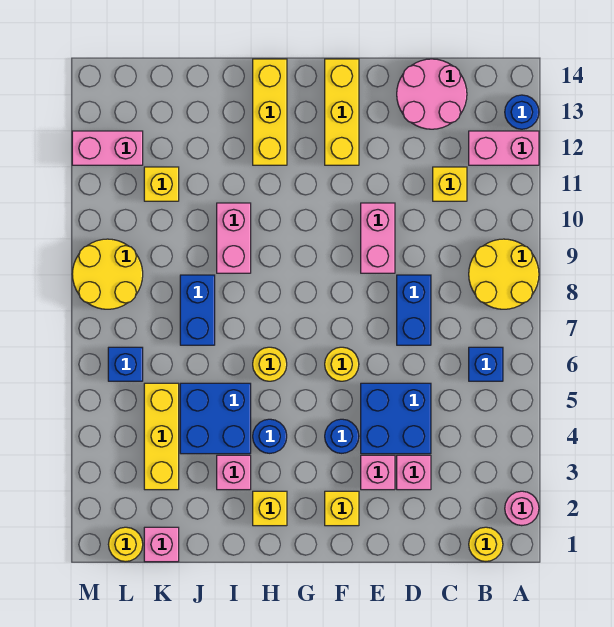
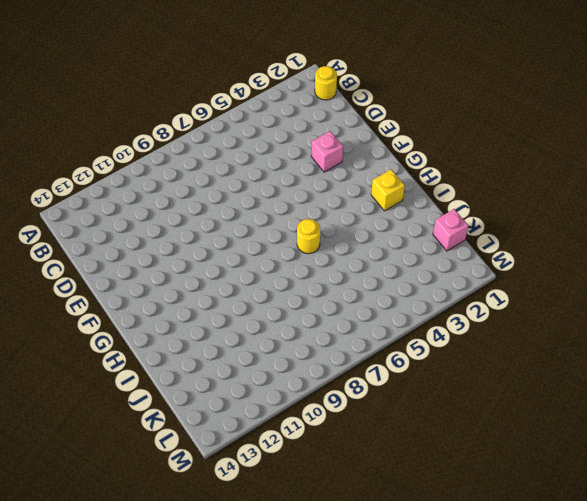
none -> pink round brick A2 level 1
none -> yellow round brick A8:B9 level 1
none -> pink brick A12:B12 level 1
none -> blue round brick A13 level 1

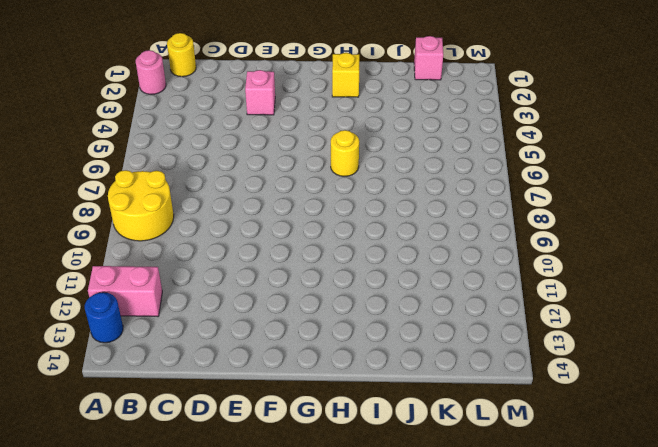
none -> blue brick B6 level 1
none -> yellow brick C11 level 1
none -> pink round brick C13:D14 level 1
none -> pink brick D3 level 1

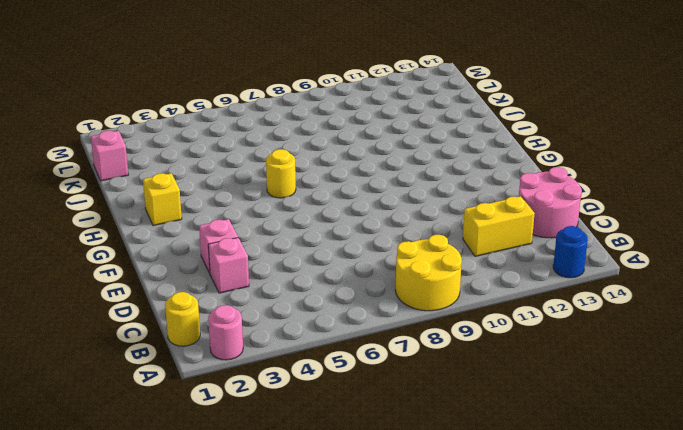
yellow brick C11:C12 level 1 -> yellow brick C11 level 1
none -> pink brick A12:B12 level 1
none -> blue brick B6 level 1
none -> blue brick D4:E5 level 1
none -> blue brick D7:D8 level 1

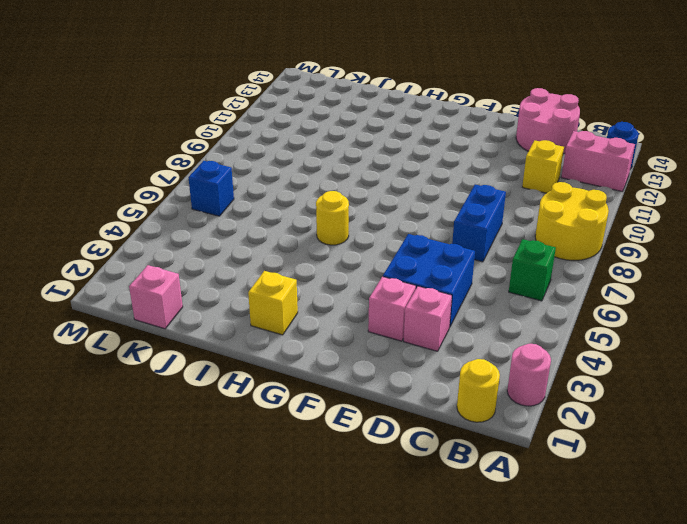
green brick B6 level 1 -> blue brick B6 level 1
none -> pink brick E9:E10 level 1
none -> yellow brick F2 level 1
none -> blue round brick F4 level 1
none -> yellow round brick F6 level 1

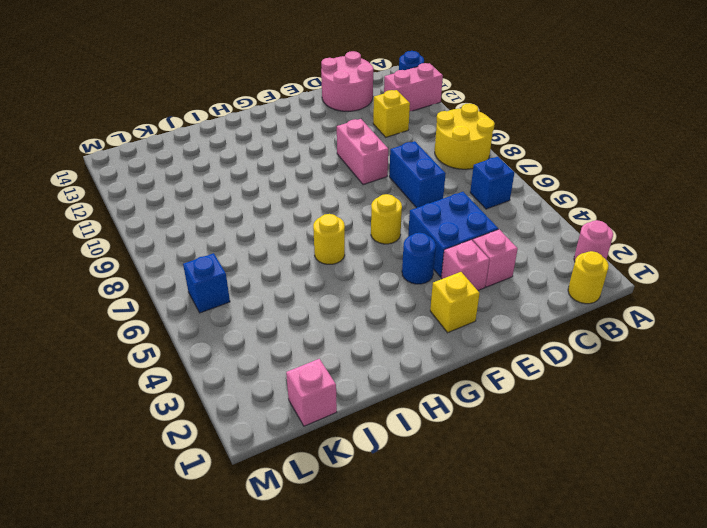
none -> yellow brick F12:F14 level 1
none -> yellow brick H2 level 1
none -> blue round brick H4 level 1
none -> yellow brick H12:H14 level 1

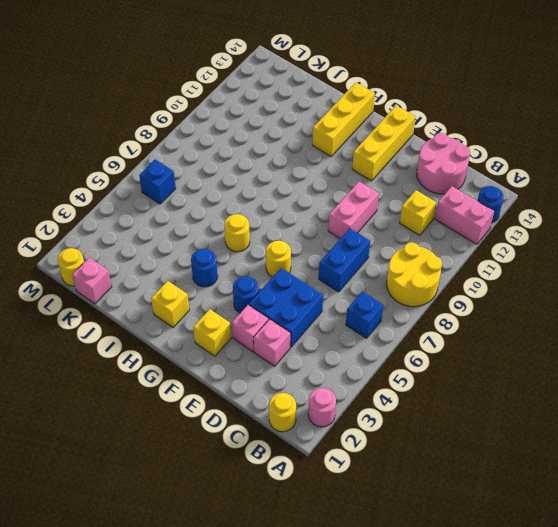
none -> pink brick I3 level 1
none -> blue brick I4:J5 level 1
none -> pink brick I9:I10 level 1
none -> blue brick J7:J8 level 1

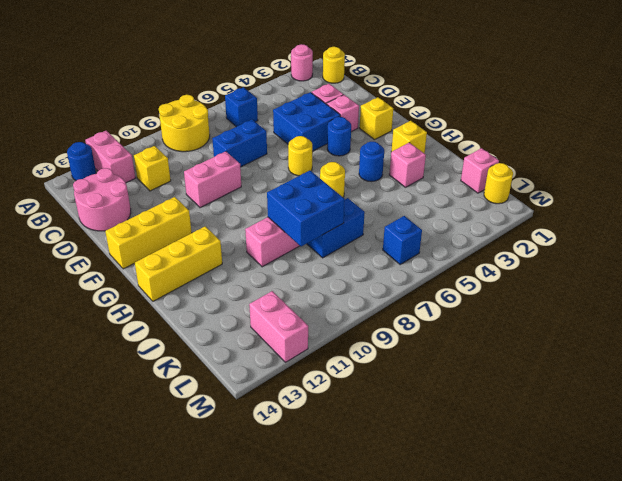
blue brick I8:J9 level 2 -> blue brick I4:J5 level 1
none -> yellow brick K3:K5 level 1
none -> yellow brick K11 level 1
none -> yellow round brick L8:M9 level 1

